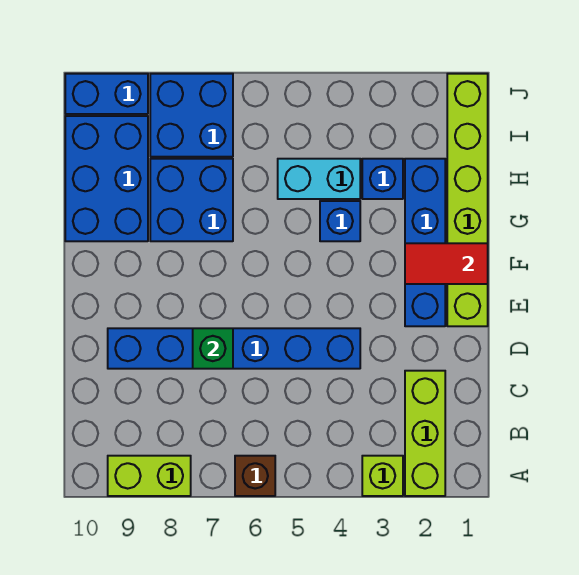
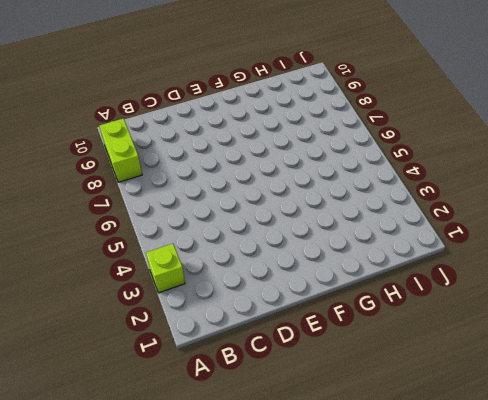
none -> lime brick A2:C2 level 1
none -> brown brick A6 level 1
none -> blue brick D4:D9 level 1

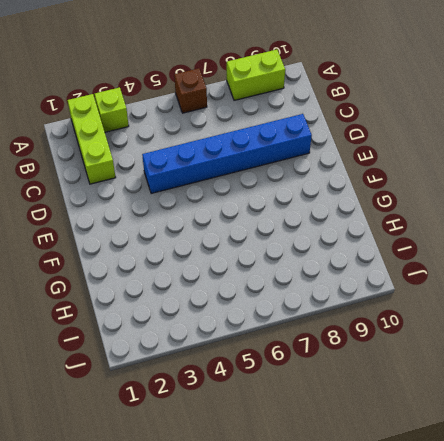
none -> lime brick E1:J1 level 1
none -> blue brick E2:H2 level 1
none -> blue brick G4 level 1

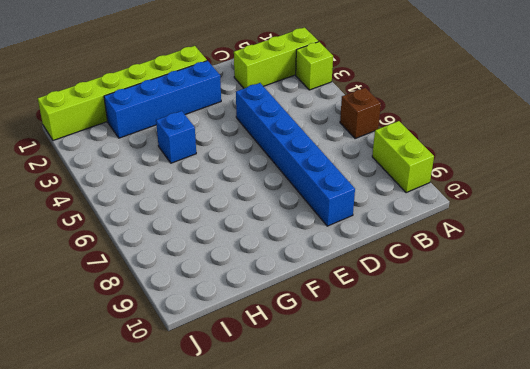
none -> blue brick G7:H8 level 1
none -> blue brick G9:I10 level 1
none -> blue brick H3 level 1

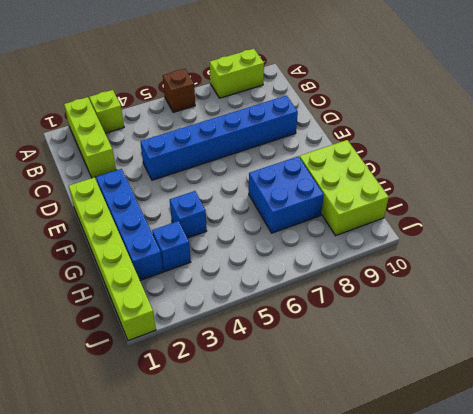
lime brick G9:I10 level 1 -> blue brick G9:I10 level 1
none -> cyan brick H4:H5 level 1
none -> blue brick I7:J8 level 1
none -> blue brick J9:J10 level 1

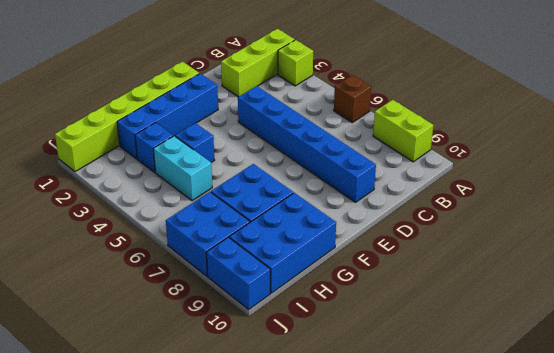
none -> green brick D7 level 2
none -> red tile F1:F2 level 2

